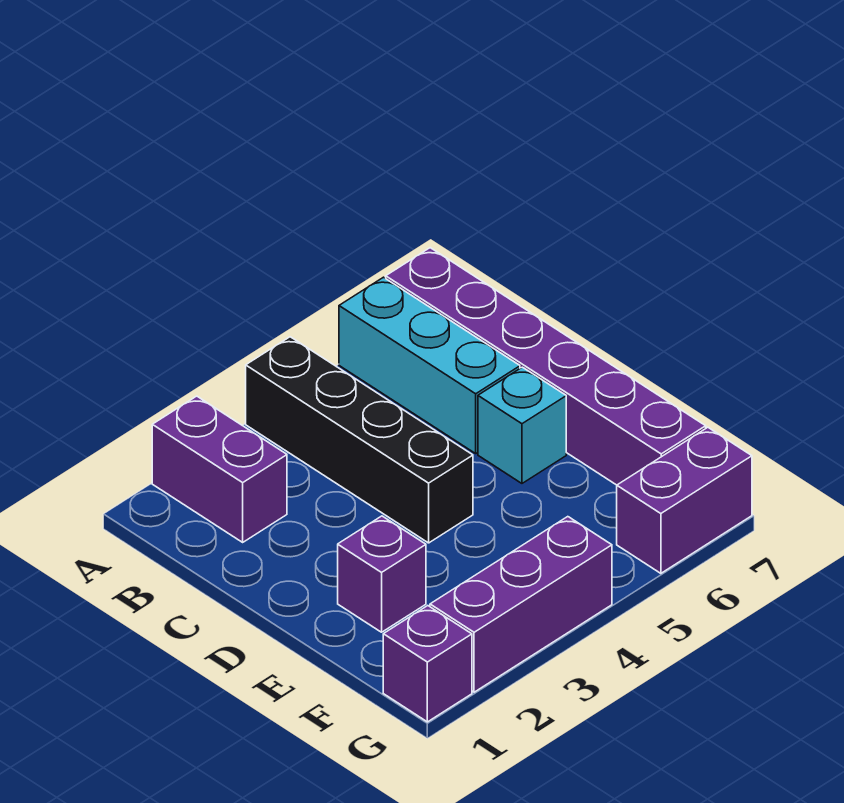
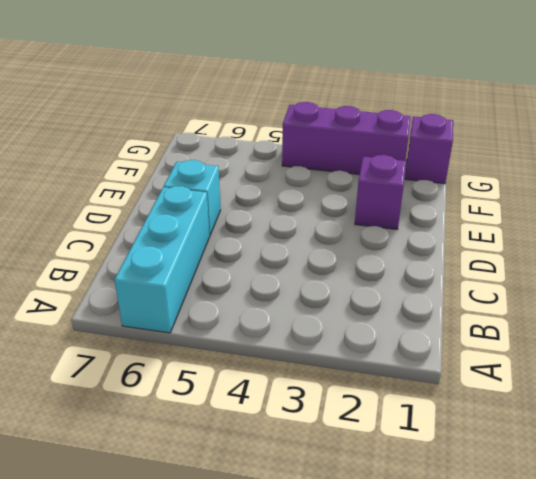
none -> purple brick A2:B2 level 1
none -> black brick A4:D4 level 1

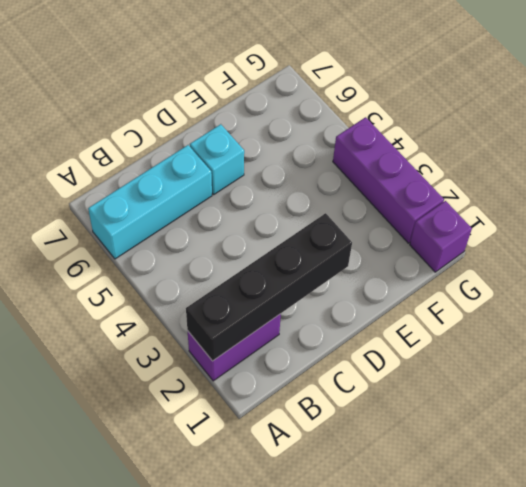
black brick A2:D2 level 2 -> black brick A4:D4 level 1
none -> purple brick A7:F7 level 1
none -> purple brick E2 level 1

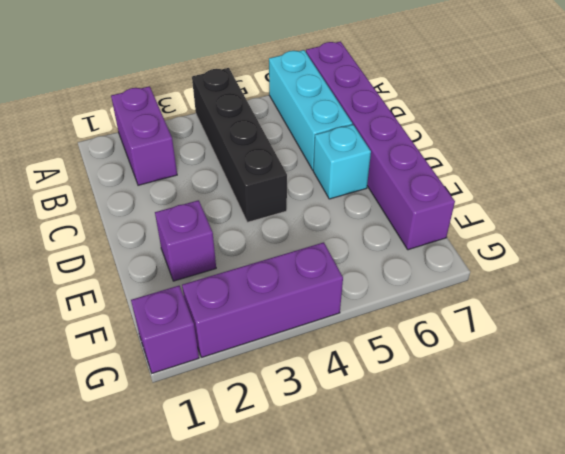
none -> purple brick G6:G7 level 1

